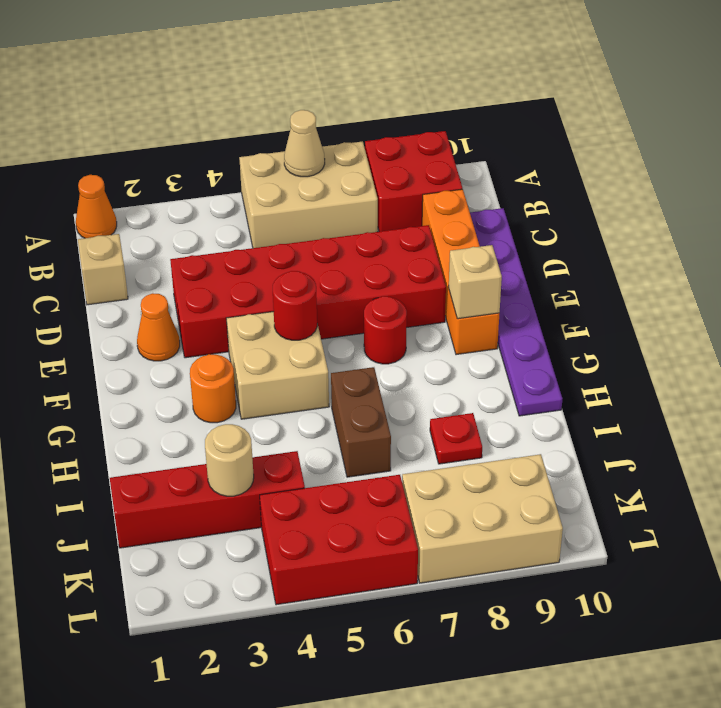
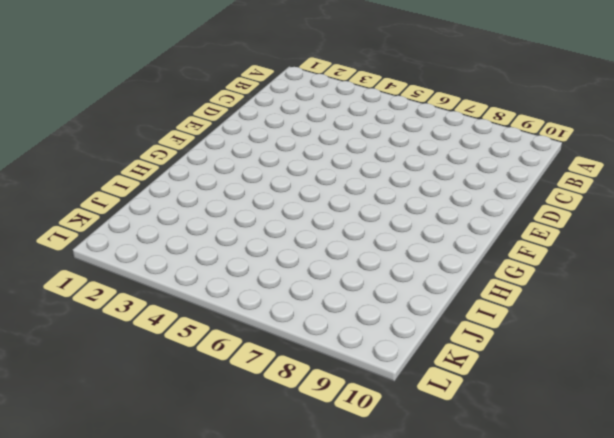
none -> orange cone A1 level 1
none -> tan brick A5:B7 level 1
none -> red brick A8:B9 level 1

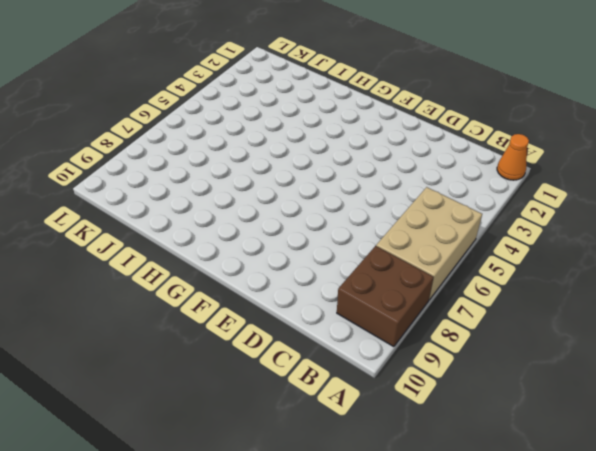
brown brick A8:B9 level 1 -> red brick A8:B9 level 1
none -> tan brick C1 level 1
none -> orange brick C9:F9 level 1
none -> purple plate C10:H10 level 1

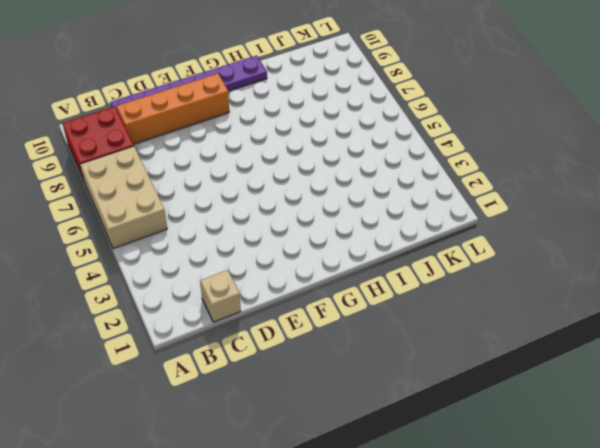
none -> orange cone A1 level 1
none -> red brick D3:E8 level 1
none -> orange cone E2 level 1

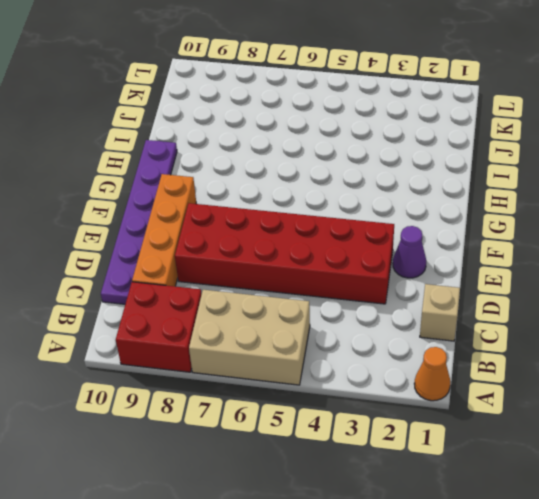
purple cone E2 level 1 -> orange cone E2 level 1
none -> tan brick F4:G5 level 1
none -> red round brick F7 level 1
none -> orange round brick G3 level 1

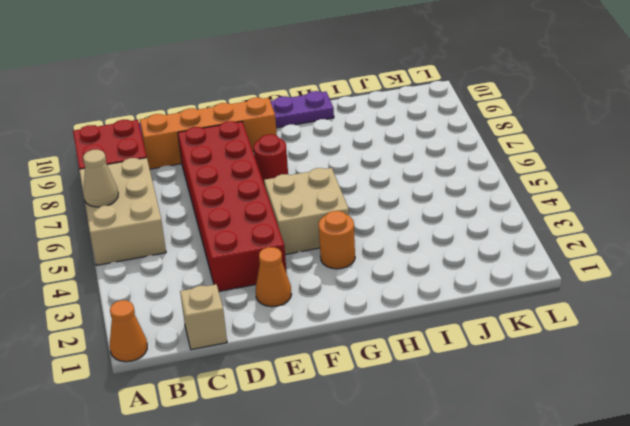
none -> brown brick H6:I6 level 1
none -> red plate I8 level 1
none -> red brick J1:J4 level 1

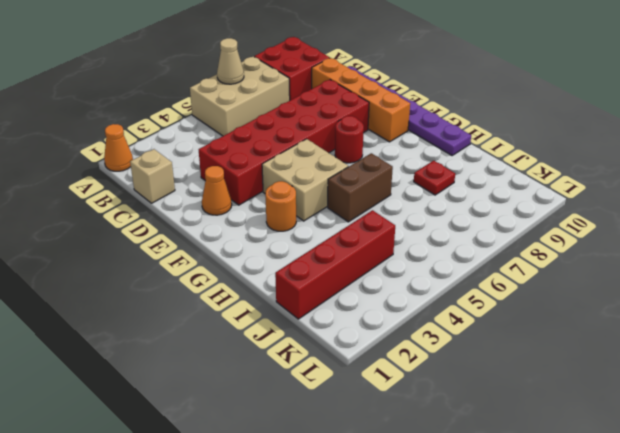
brown brick H5:H6 level 1 -> brown brick H6:I6 level 1
none -> red brick K4:L6 level 1
none -> tan brick K7:L9 level 1
none -> red round brick F5 level 2

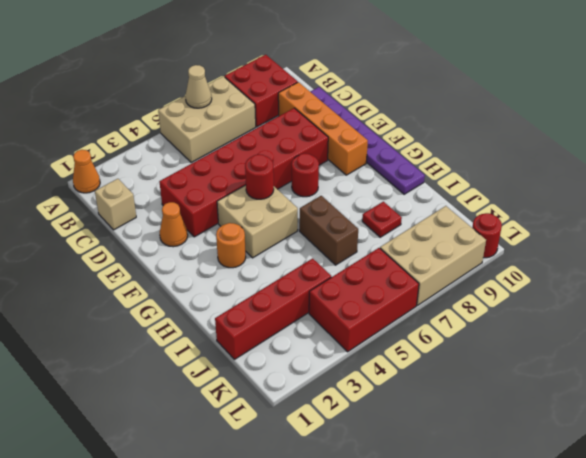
red round brick L10 level 1 -> none
none -> tan brick F9 level 2
none -> tan round brick J3 level 2

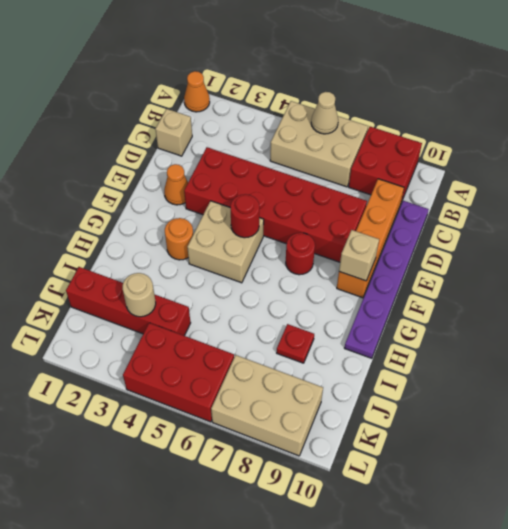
none -> brown brick H6:I6 level 1

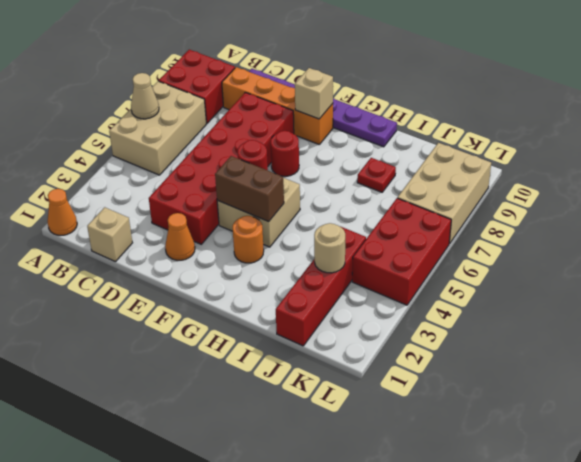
brown brick F4:G4 level 2 -> brown brick H6:I6 level 1

